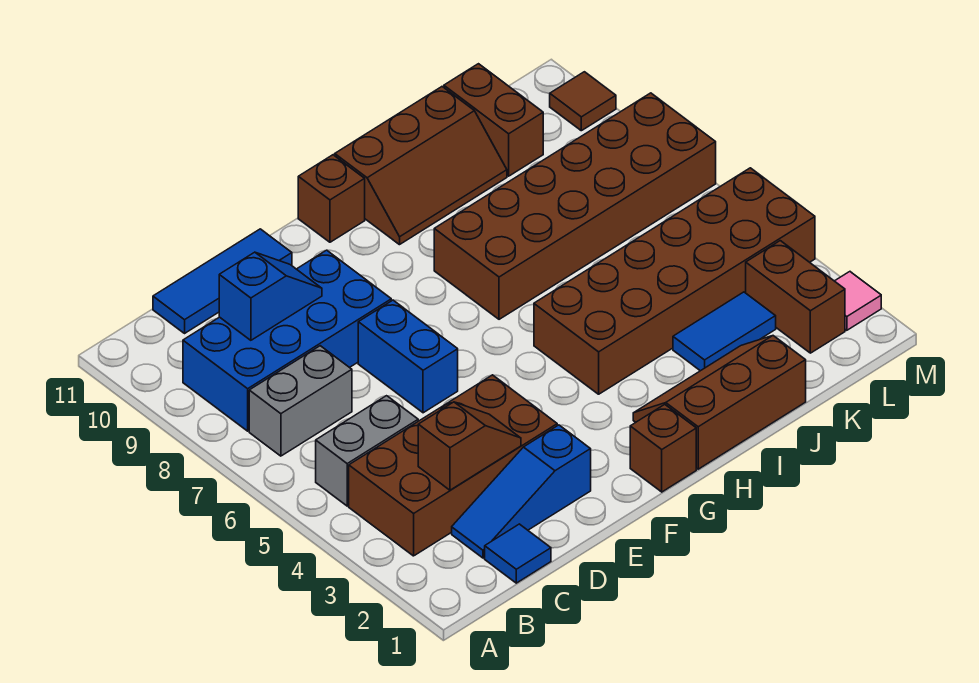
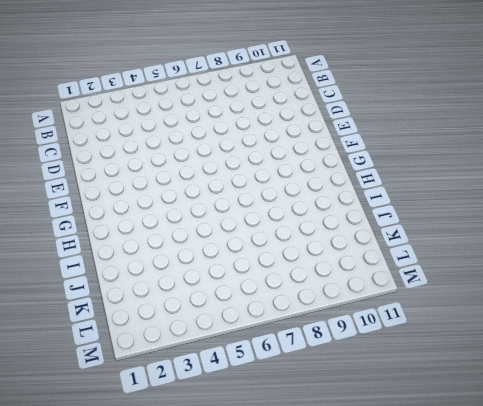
none -> brown brick B3:E4 level 1
none -> grey brick B5:C5 level 1
none -> grey brick B7:C7 level 1

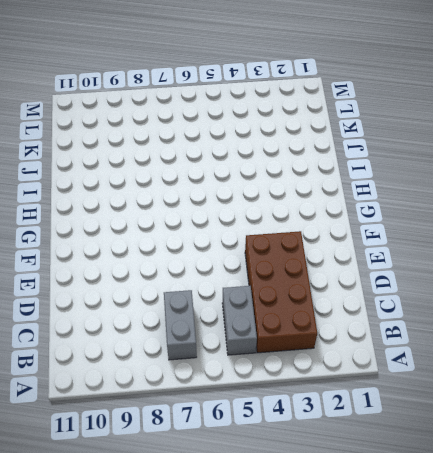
none -> blue brick B8:E9 level 1
none -> blue tile C1 level 1
none -> blue slope C2:E2 level 1 top E

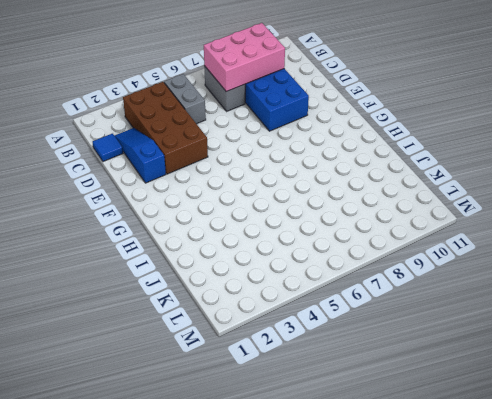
pink brick B7:C9 level 2 -> blue slope C9:D9 level 2 top C
none -> blue tile C11:E11 level 1
none -> blue brick E6:E7 level 1
none -> brown brick G1 level 1

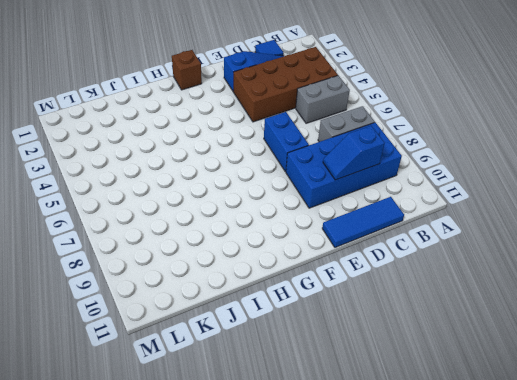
none -> brown brick G11 level 1
none -> brown slope H1:J2 level 1 top 1
none -> brown brick H4:M5 level 1

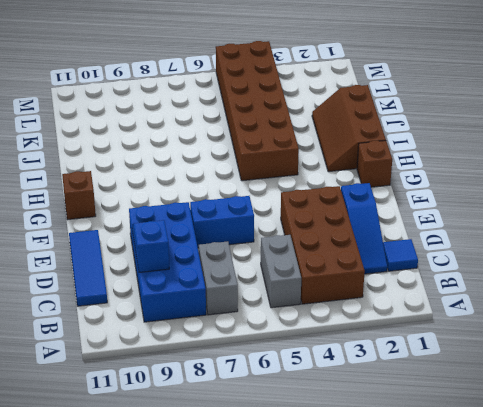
none -> brown brick H7:M8 level 1
none -> brown slope H10:J11 level 1 top 11
none -> blue tile J3:K3 level 1

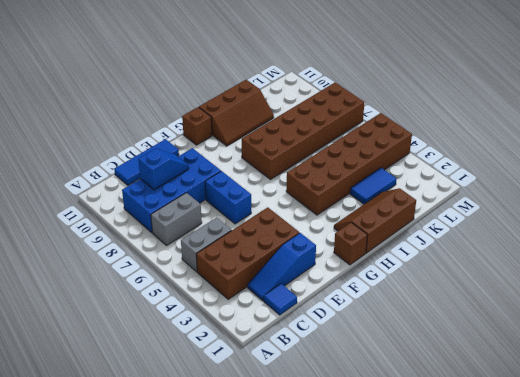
none -> brown brick K10:K11 level 1
none -> brown brick L2:L3 level 1
none -> pink tile M2 level 1

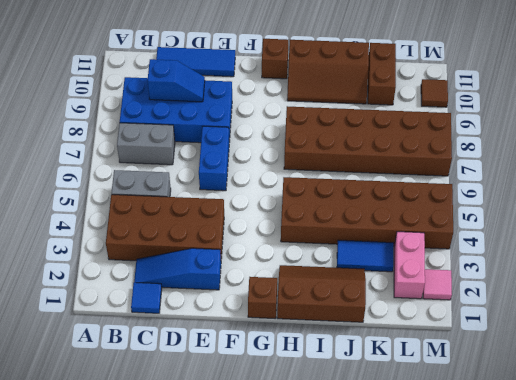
pink brick L2:L3 level 1 -> brown brick L2:L3 level 1
none -> brown slope C3:D3 level 2 top C

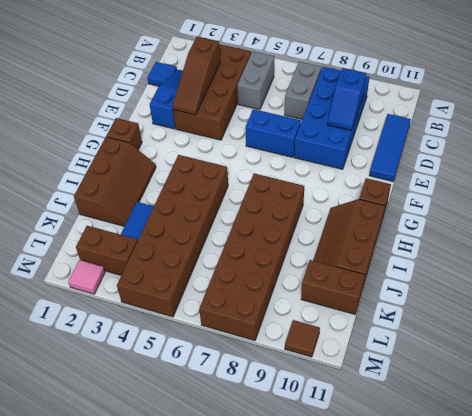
brown slope C3:E3 level 2 top C -> brown slope C3:D3 level 2 top C

